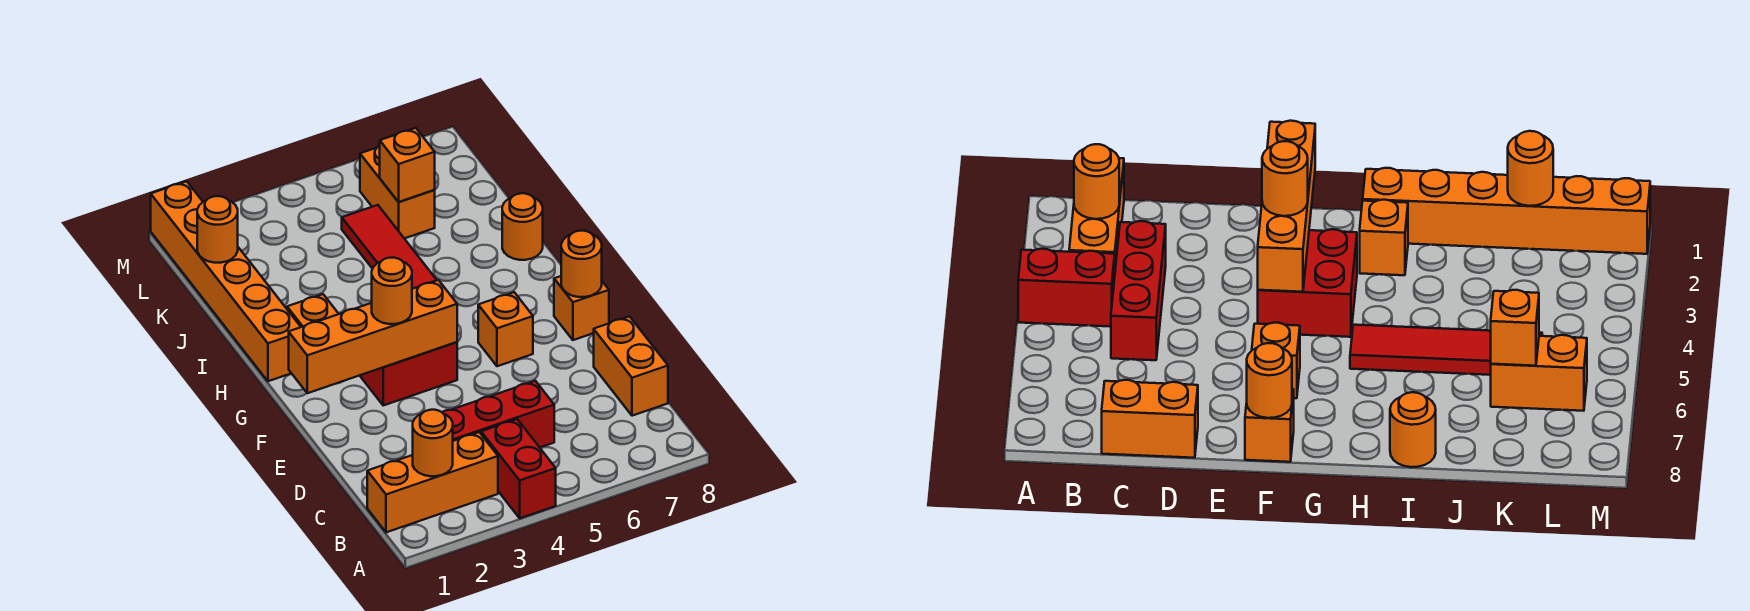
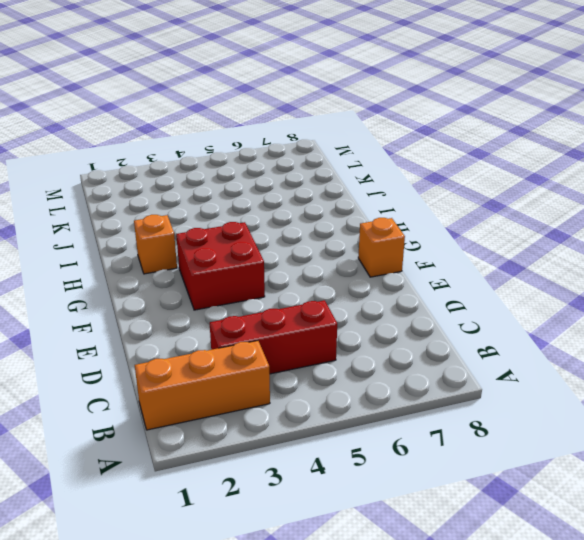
none -> red brick A4:B4 level 1
none -> orange brick C8:D8 level 1
none -> orange brick F6 level 1

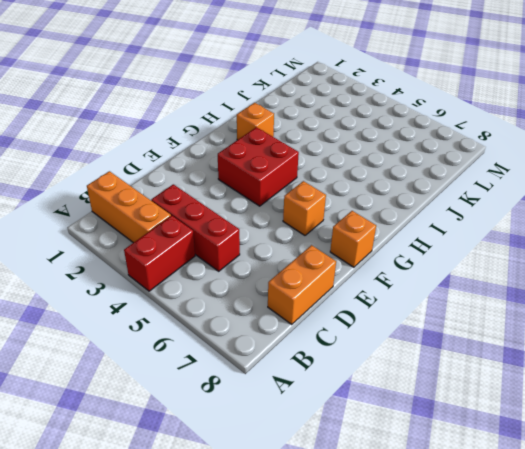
none -> orange brick H1:M1 level 1
none -> red tile H5:K5 level 1
none -> orange round brick I8 level 1

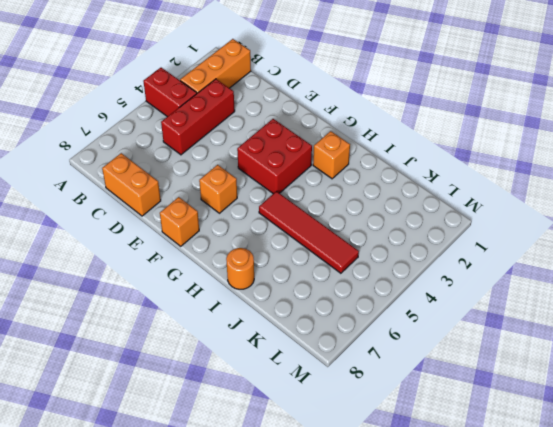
none -> orange brick H1:M1 level 1
none -> orange brick K6:L6 level 1
none -> orange round brick B2 level 2

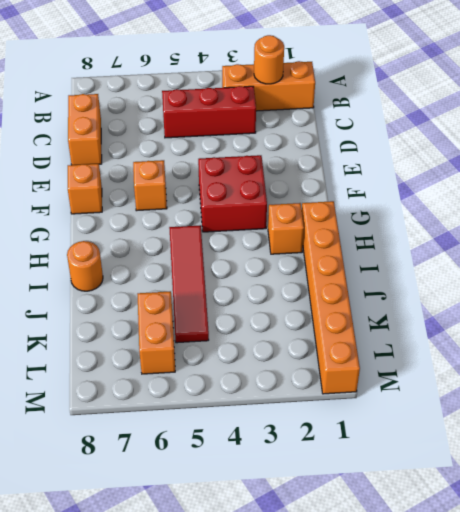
none -> red brick A4:B4 level 1
none -> orange brick F1:F4 level 2
none -> orange round brick F8 level 2

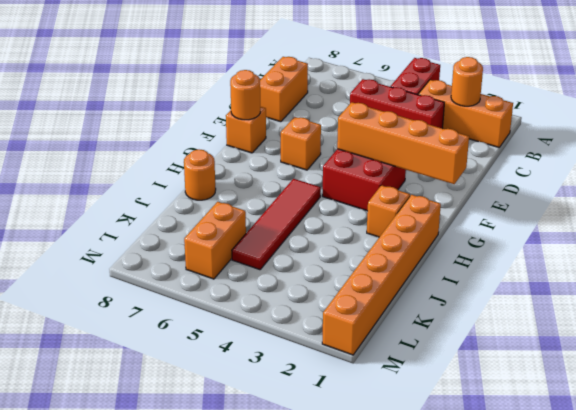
none -> orange round brick K1 level 2
none -> orange brick K6 level 2
none -> orange round brick F3 level 3

